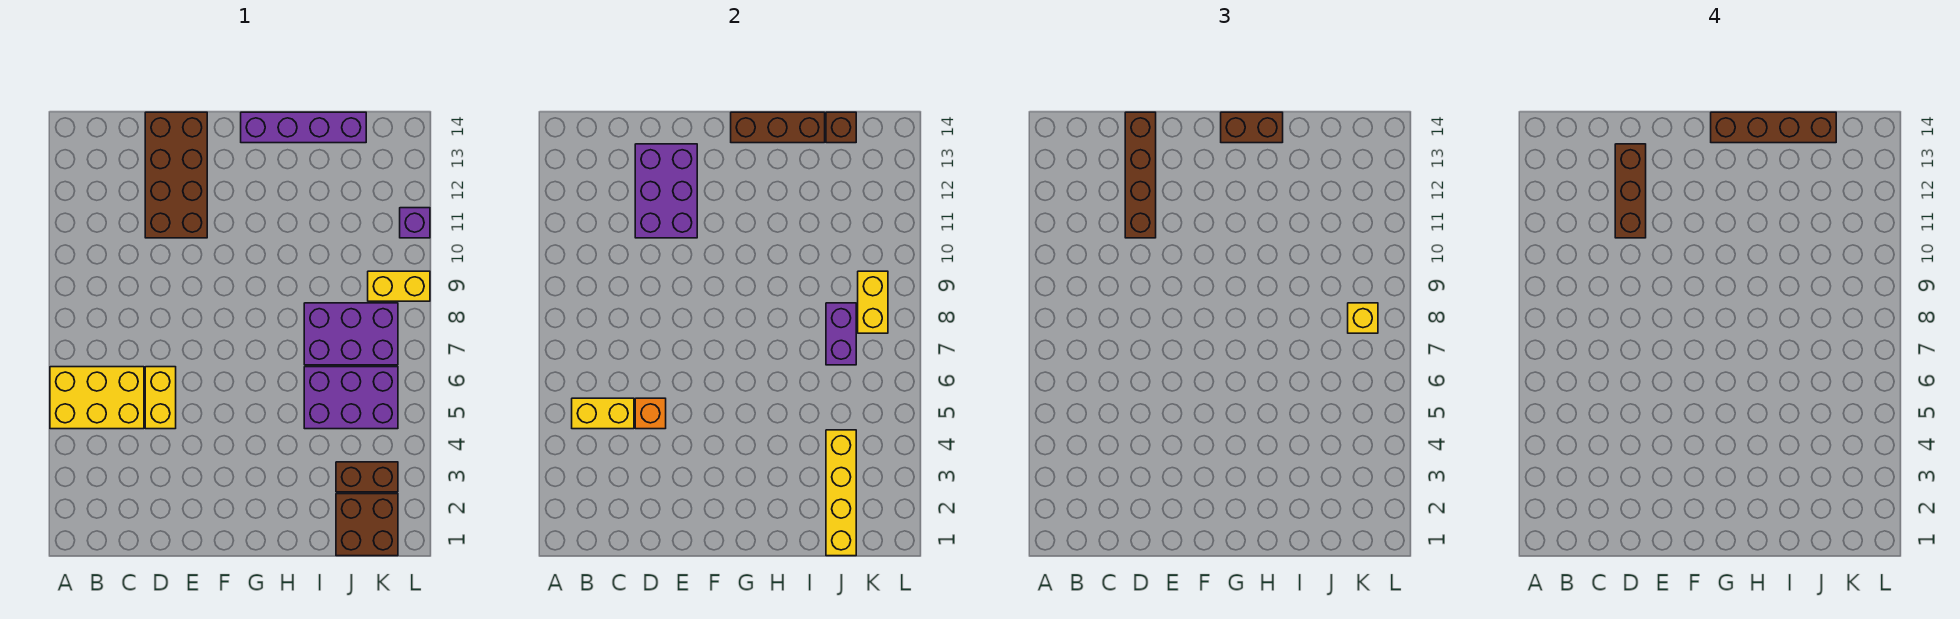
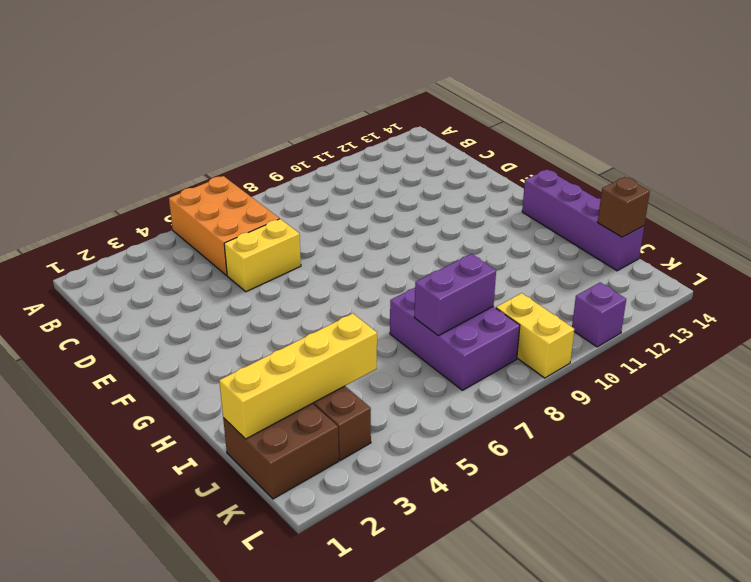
orange brick A5:C6 level 1 -> yellow brick A5:C6 level 1
none -> brown brick D11:E14 level 1
none -> purple brick I5:K6 level 1
none -> yellow brick B5:C5 level 2

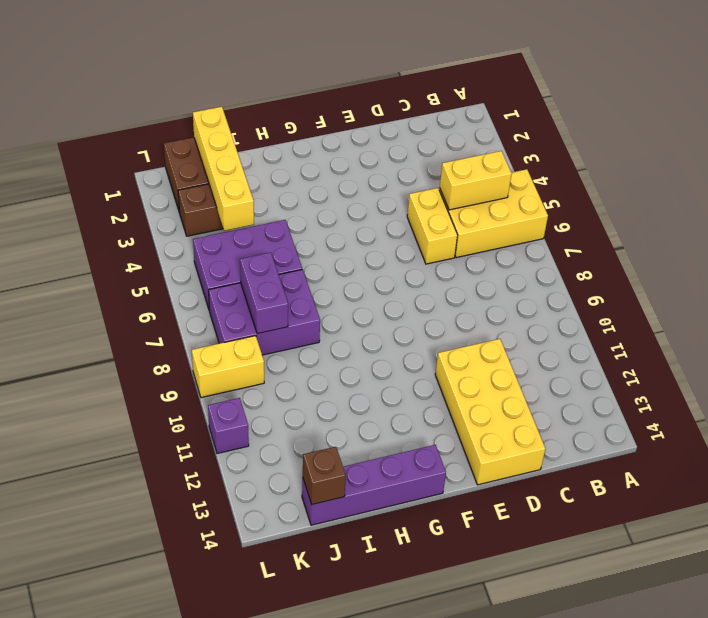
yellow brick D11:E14 level 1 -> brown brick D11:E14 level 1
none -> orange brick D5 level 2
none -> purple brick D11:E13 level 2
none -> brown brick G14:I14 level 2

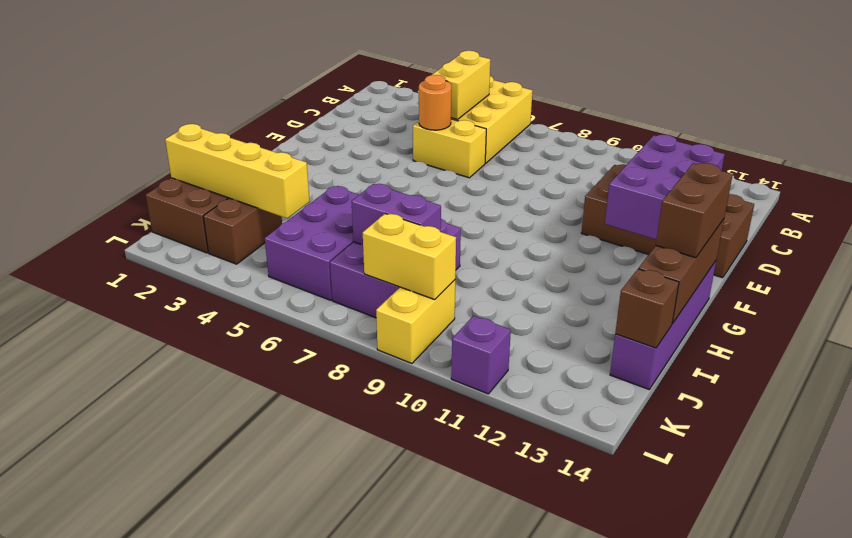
orange round brick D5 level 2 -> orange brick D5 level 2
purple brick D12:F13 level 2 -> purple brick D11:E13 level 2
none -> brown brick D11:D14 level 3
none -> yellow brick K8 level 3
none -> brown brick D11:D13 level 4

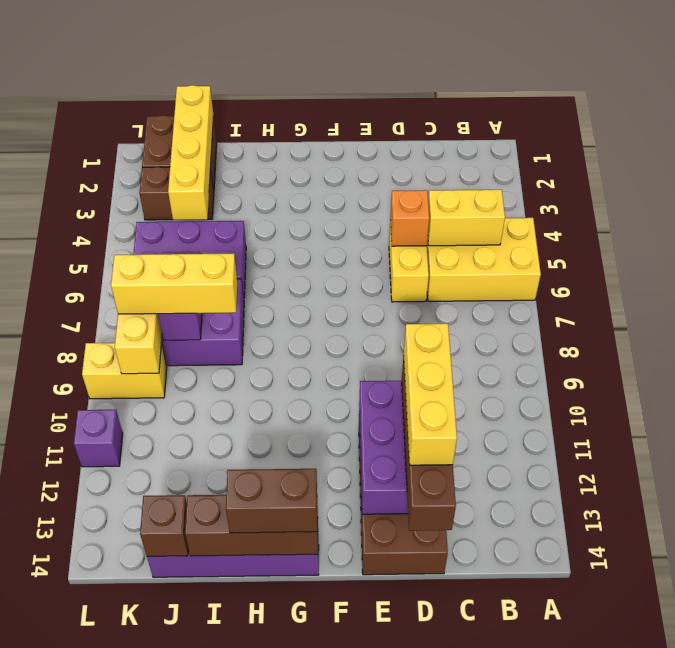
yellow brick D11:D13 level 4 -> brown brick D11:D13 level 4
yellow brick I8:K8 level 3 -> yellow brick K8 level 3
none -> brown brick G14:J14 level 4

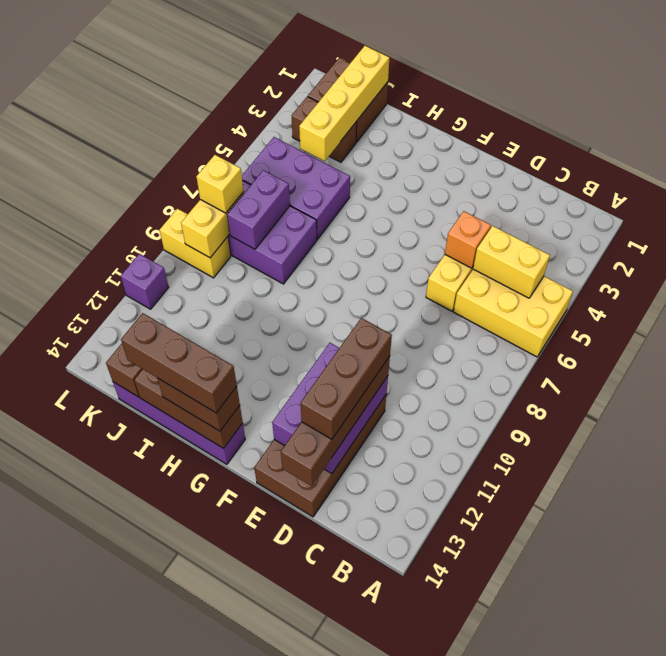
brown brick G14:I14 level 4 -> brown brick G14:J14 level 4

